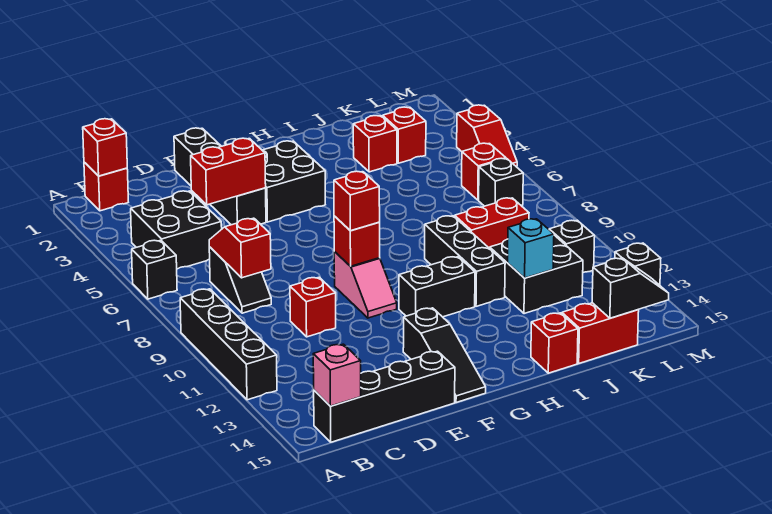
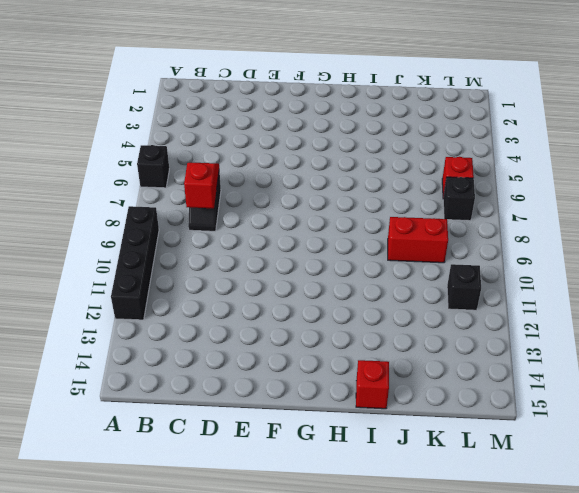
none -> red brick B1 level 1
none -> black brick B4:C5 level 1
none -> black brick B15:E15 level 1
none -> red brick D10 level 1

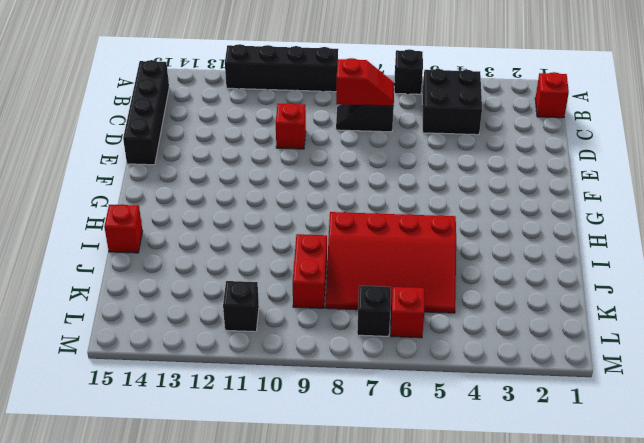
red slope I5:K8 level 1 top I -> none
none -> black brick E1:E4 level 1
none -> black brick F3:G4 level 1
none -> pink slope F9:F10 level 1 top 9
none -> black slope F13:F15 level 1 top 13

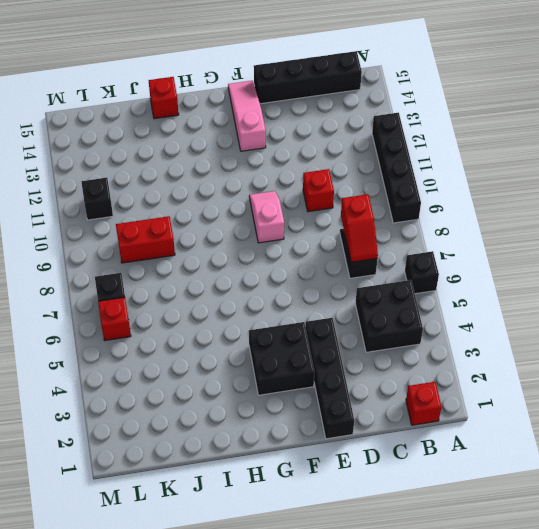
pink slope F13:F15 level 1 top 13 -> black slope F13:F15 level 1 top 13
none -> black brick G11:H11 level 1
none -> black brick I9:I11 level 1
none -> red brick J3 level 1
none -> black brick J11:K12 level 1

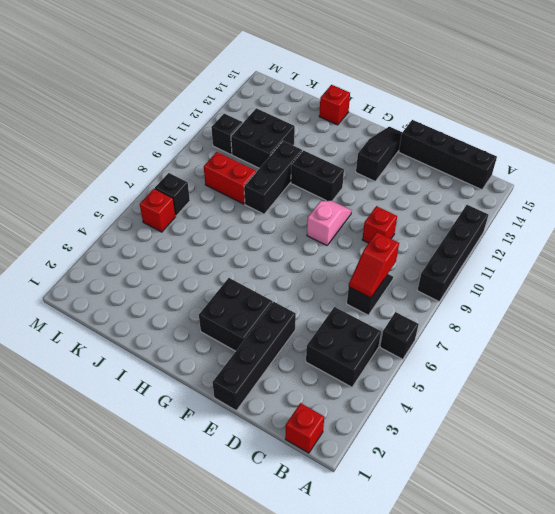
none -> red brick J3 level 1
none -> red brick J15:K15 level 1
none -> red brick K3 level 1
none -> red slope M4:M5 level 1 top 4

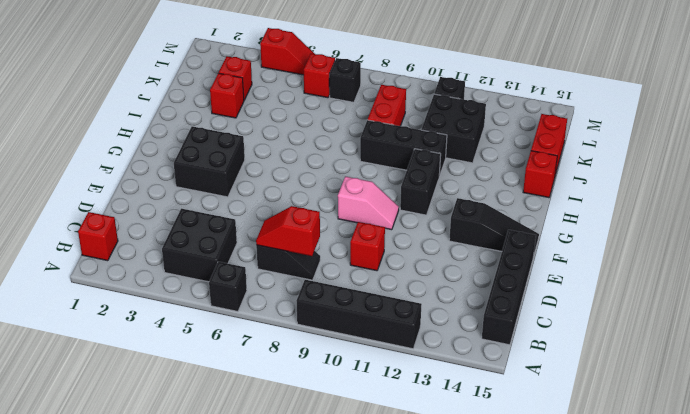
none -> black brick E1:E4 level 1
none -> black brick M13 level 1
none -> red brick B1 level 2
none -> pink brick B15 level 2

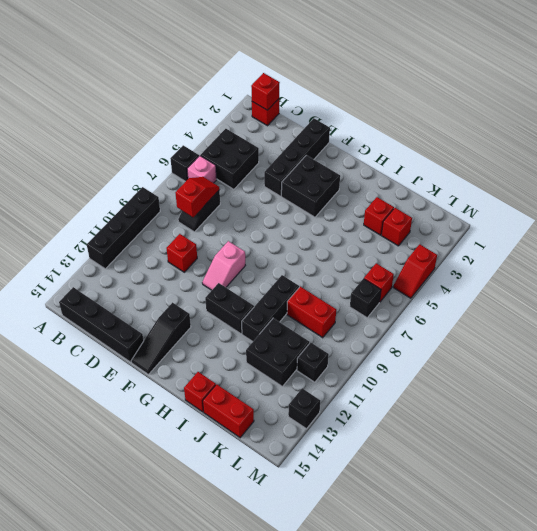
pink brick B6 level 1 -> pink brick B15 level 2
none -> red brick D4:E4 level 2
none -> red brick F9 level 2
none -> cyan brick J12 level 2
none -> black slope K15:L15 level 2 top K

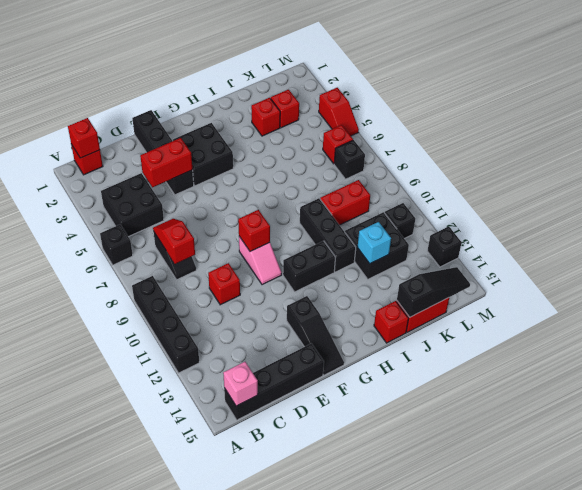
black slope J15:L15 level 2 top J -> black slope K15:L15 level 2 top K
none -> red brick F9 level 3

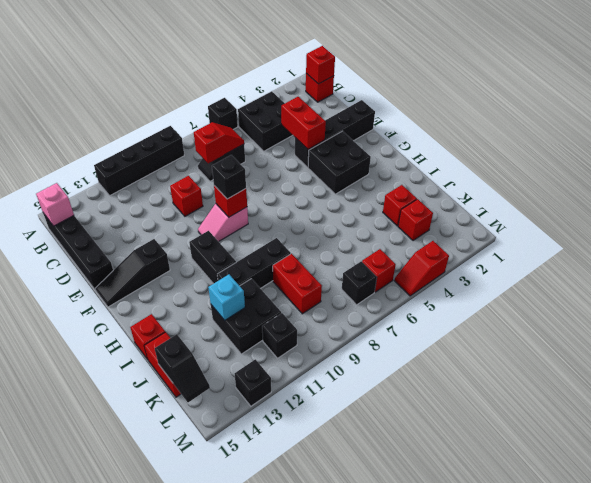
black brick F9 level 3 -> red brick F9 level 3

